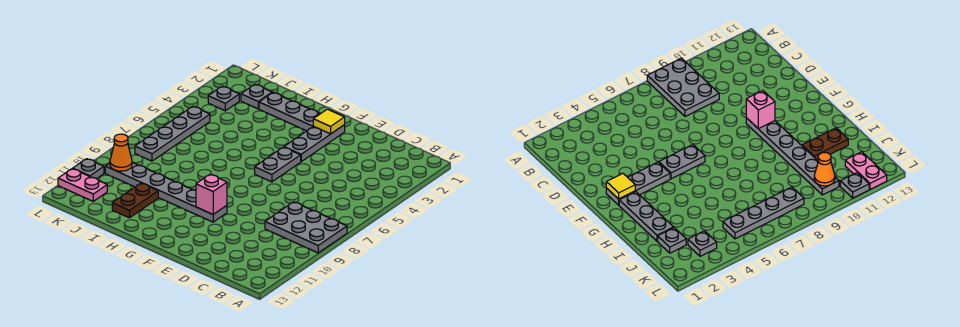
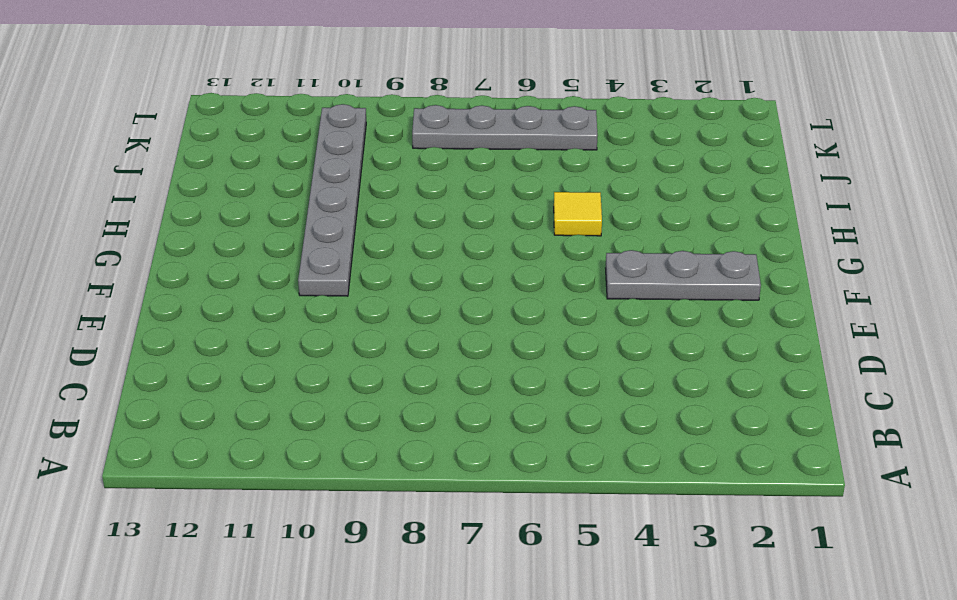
yellow tile H5 level 1 -> yellow tile F2 level 2
none -> grey plate A8:C9 level 1
none -> grey plate F5:F6 level 1
none -> grey plate G2:I2 level 1

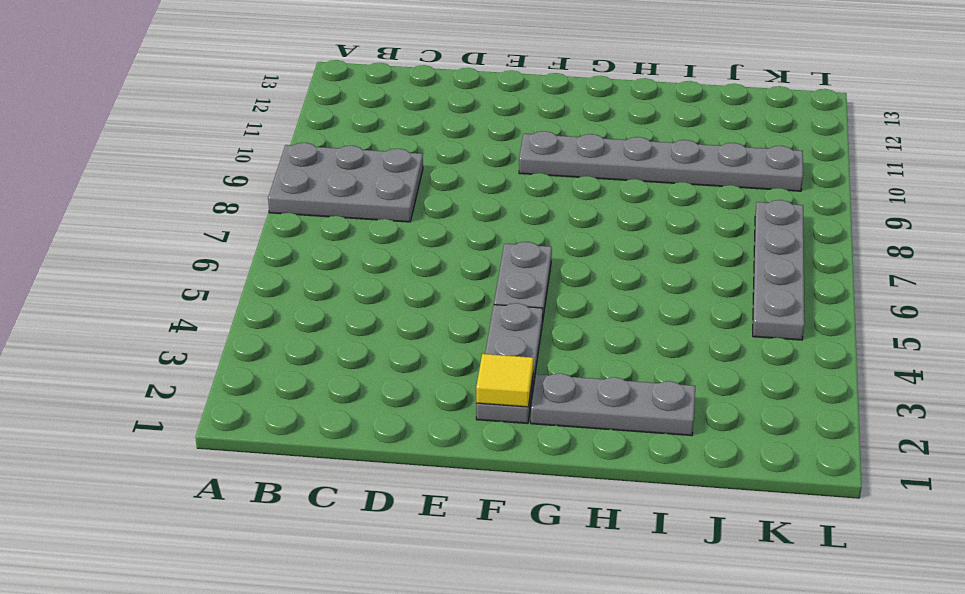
none -> brown plate I11:I12 level 1
none -> grey plate J2 level 1
none -> grey plate K3 level 1

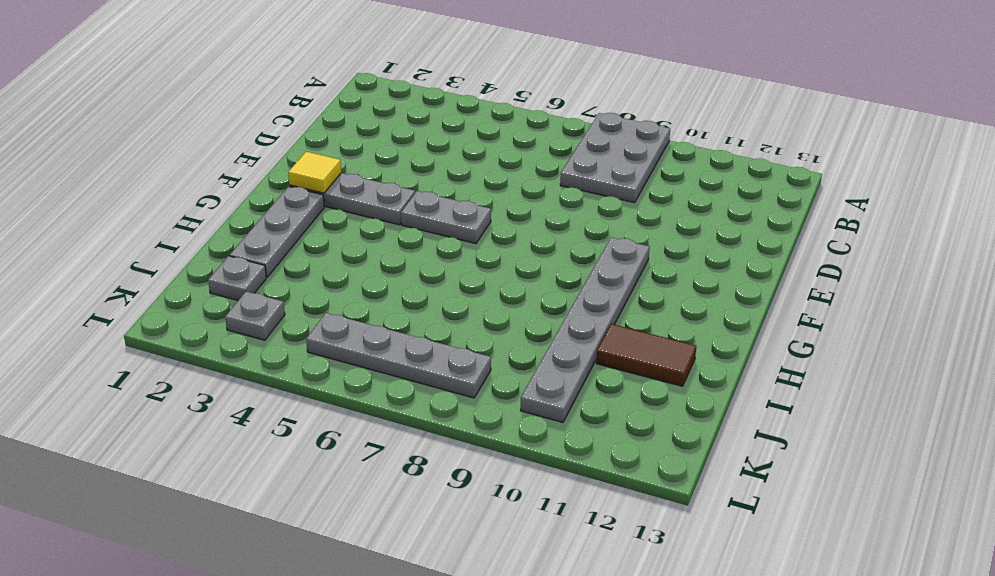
brown tile I11:I12 level 1 -> brown plate I11:I12 level 1
none -> pink plate K12:L12 level 1
none -> grey plate L11 level 1
none -> pink brick F10 level 2

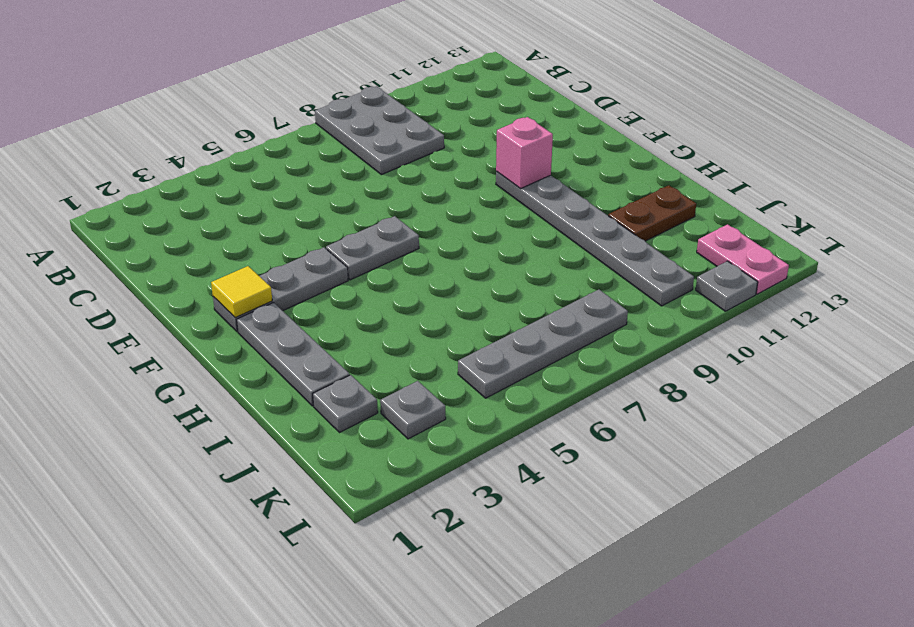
none -> orange cone K10 level 2

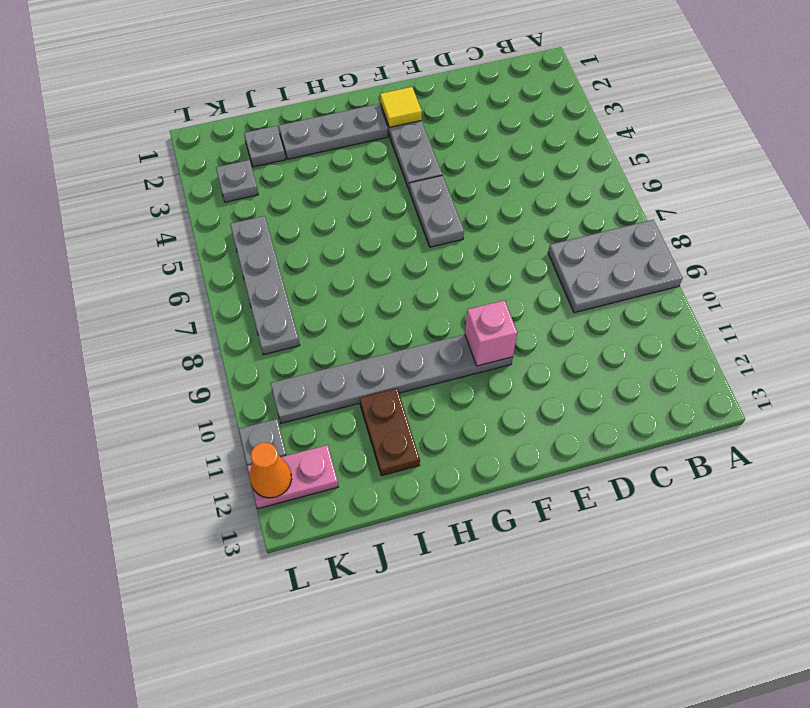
orange cone L12 level 2 -> orange cone K10 level 2

